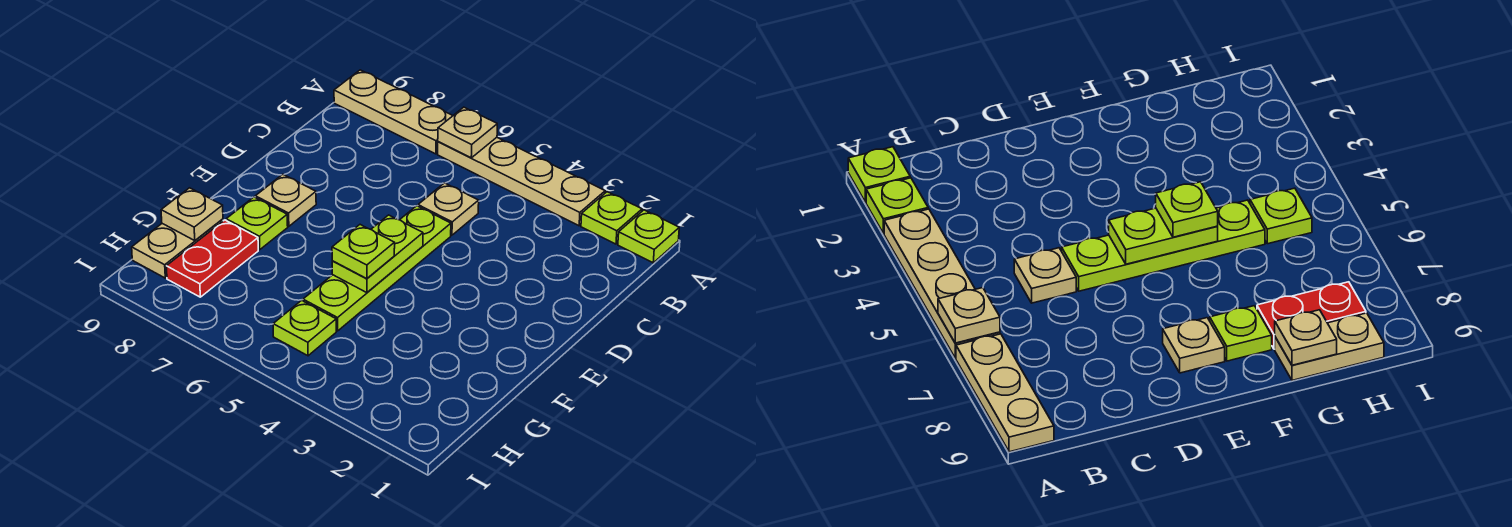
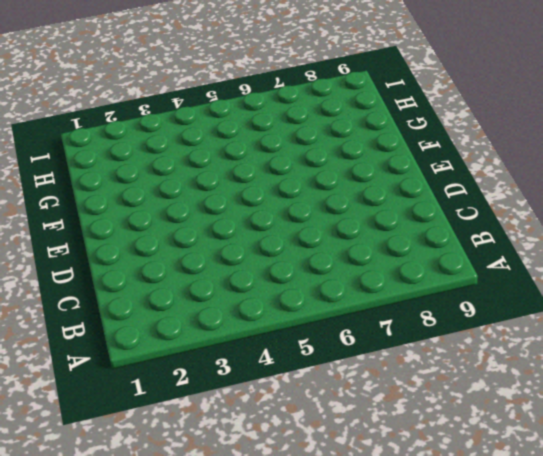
none -> lime plate A1 level 1
none -> lime plate A2 level 1
none -> tan plate A3:A6 level 1

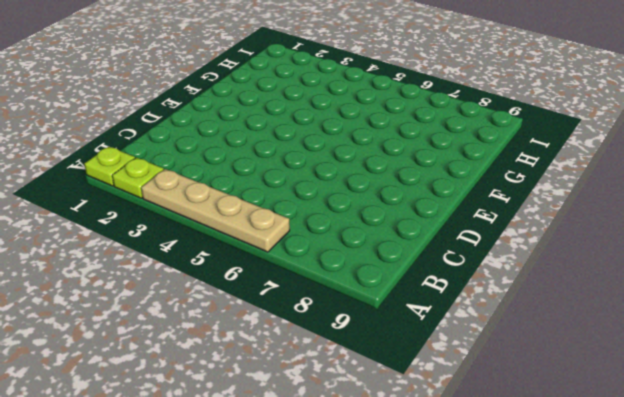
none -> tan plate A7:A9 level 1
none -> tan plate C5 level 1
none -> lime plate D5:G5 level 1

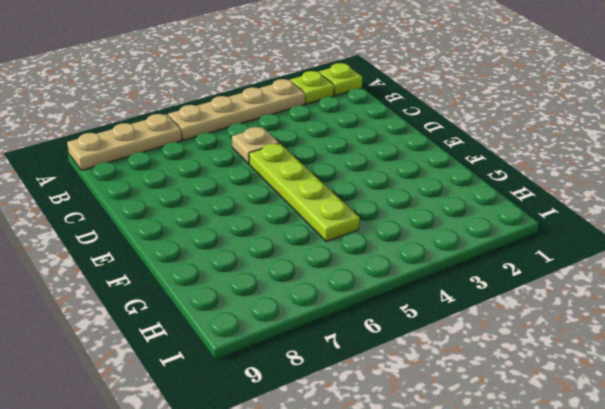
none -> tan plate E8 level 1
none -> lime plate F8 level 1
none -> red plate G8:H8 level 1

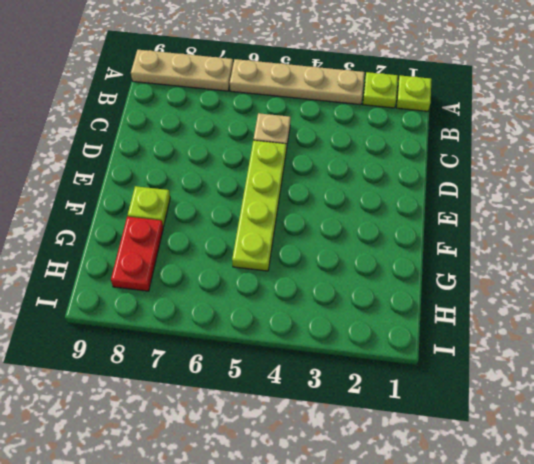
none -> tan plate E8 level 1
none -> tan plate G9:H9 level 1
none -> lime plate H5 level 1

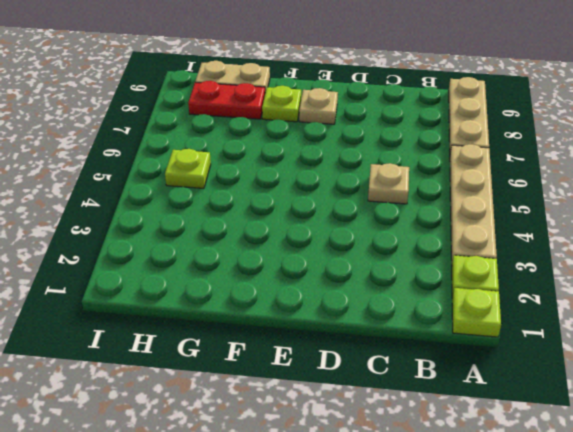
none -> lime plate D5:G5 level 1
none -> tan plate A6 level 2
none -> lime plate E5:F5 level 2

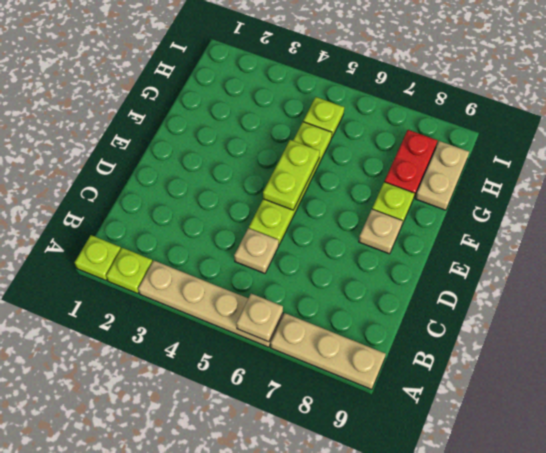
none -> tan plate G9 level 2
none -> lime plate F5 level 3

